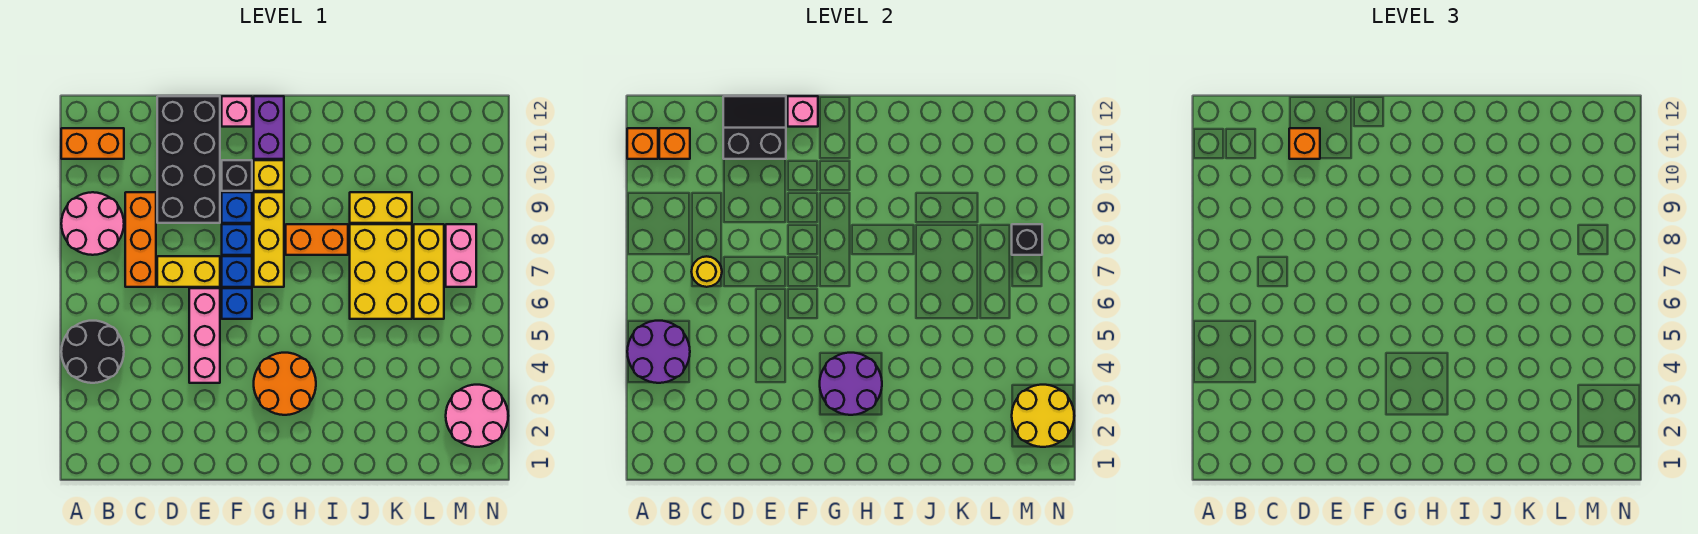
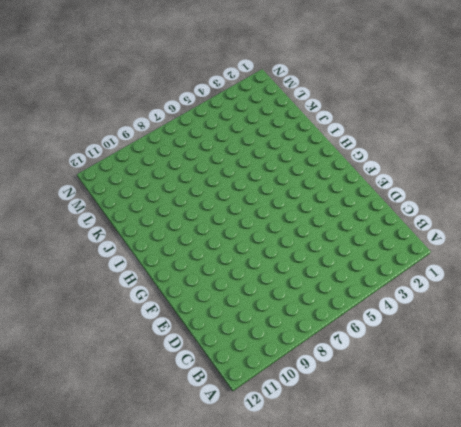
none -> black round brick A4:B5 level 1
none -> pink round brick A8:B9 level 1
none -> orange brick A11:B11 level 1
none -> orange brick C7:C9 level 1

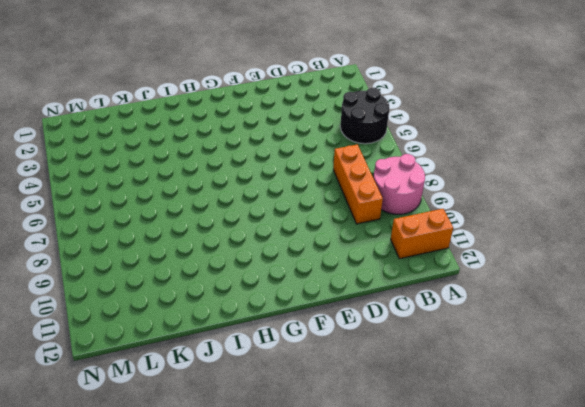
none -> yellow brick D7:E7 level 1
none -> black brick D9:E12 level 1
none -> pink brick E4:E6 level 1
none -> blue brick F6 level 1

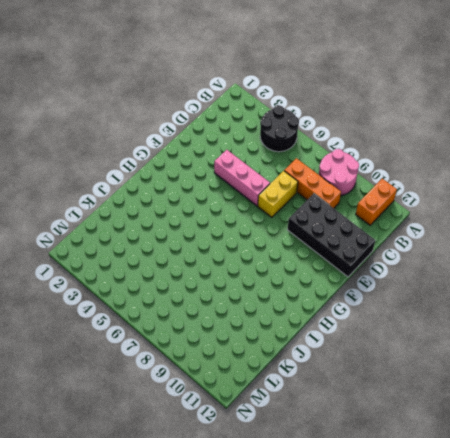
none -> blue brick F6 level 1
none -> blue brick F7 level 1
none -> blue brick F8 level 1
none -> blue brick F9 level 1

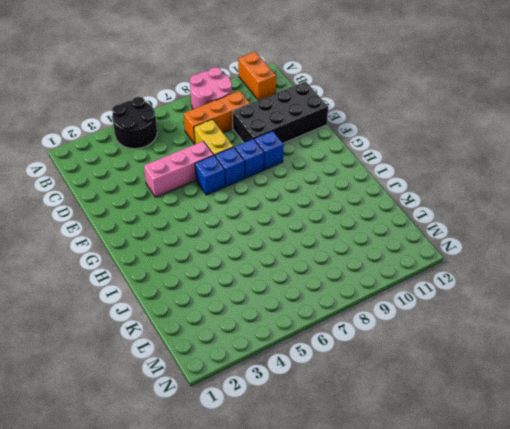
none -> black brick F10 level 1
none -> pink brick F12 level 1
none -> orange round brick G3:H4 level 1
none -> yellow brick G7:G9 level 1

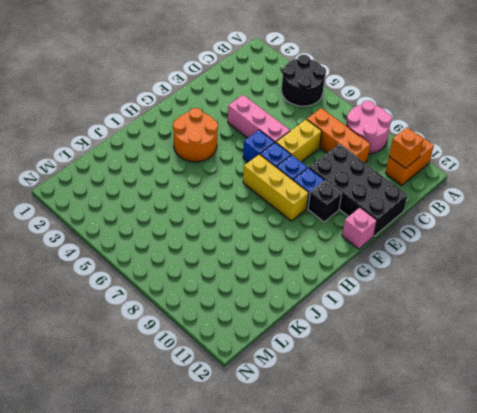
none -> yellow brick G10 level 1
none -> purple brick G11:G12 level 1
none -> orange brick H8:I8 level 1
none -> yellow brick J6:K8 level 1

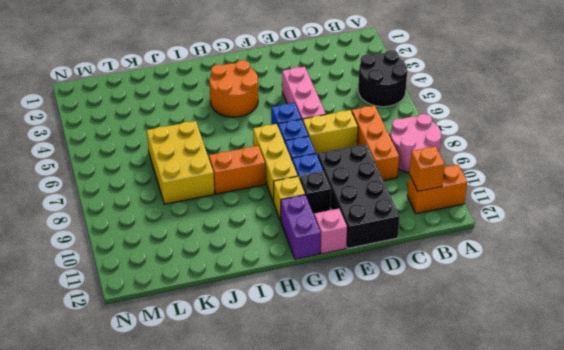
none -> yellow brick J9:K9 level 1
none -> yellow brick L6:L8 level 1
none -> pink round brick M2:N3 level 1
none -> pink brick M7:M8 level 1

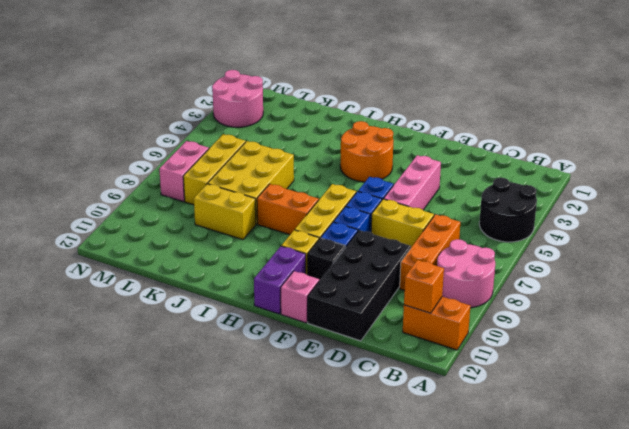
none -> purple round brick A4:B5 level 2
none -> orange brick A11 level 2
none -> yellow round brick C7 level 2
none -> black slope D11:E12 level 2 top 11

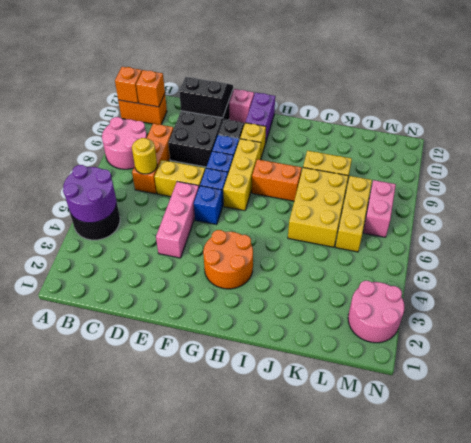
none -> pink brick F12 level 2
none -> purple round brick G3:H4 level 2
none -> yellow round brick M2:N3 level 2
none -> black brick M8 level 2

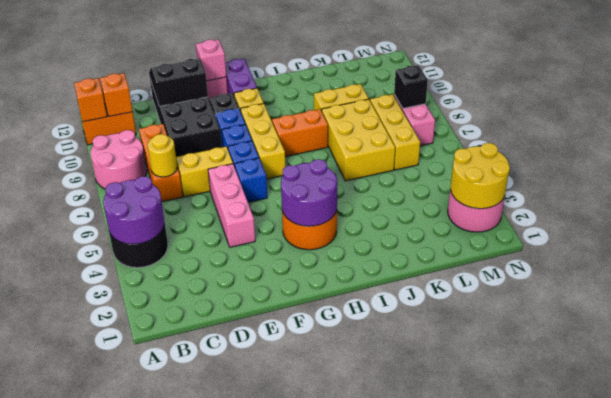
none -> orange brick D11 level 3

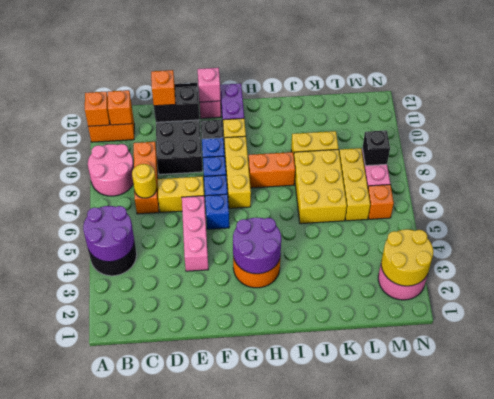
orange brick M6 level 1 -> none

